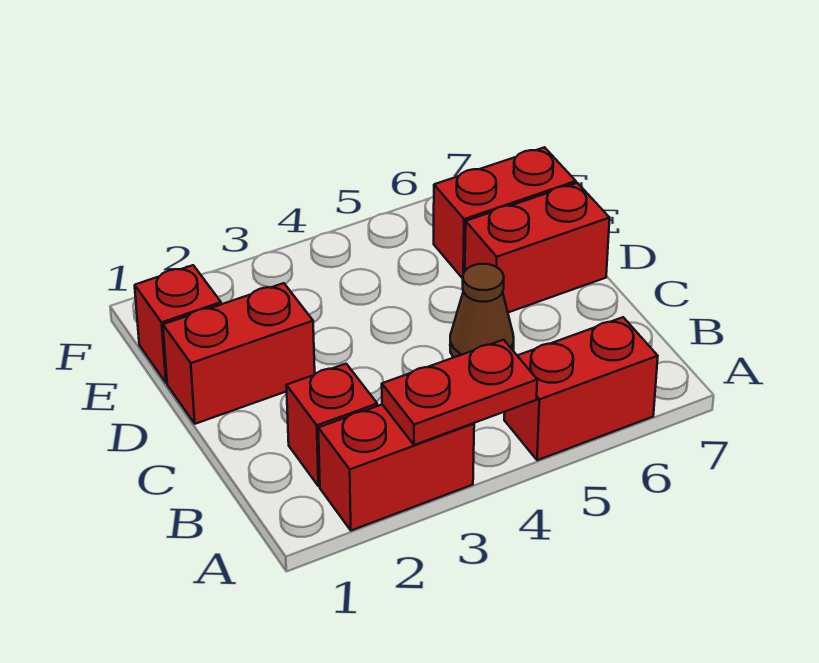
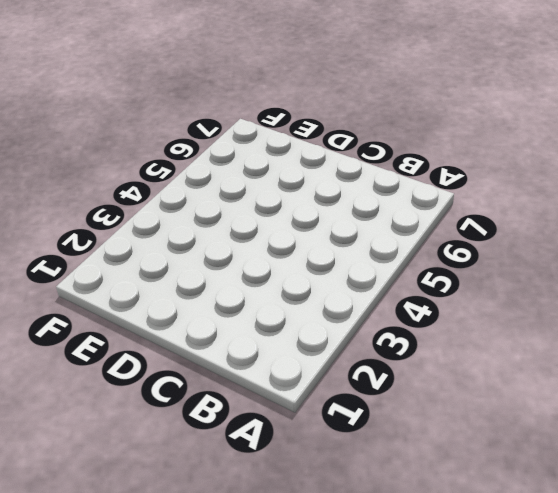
none -> red brick A2:A3 level 1
none -> red brick A5:A6 level 1

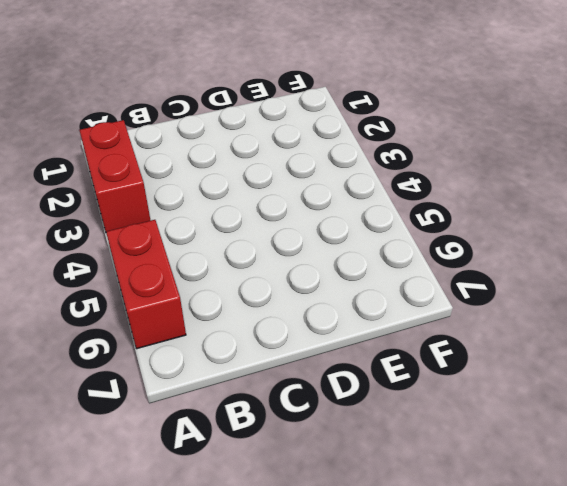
none -> red brick B2 level 1
none -> brown cone C5 level 1

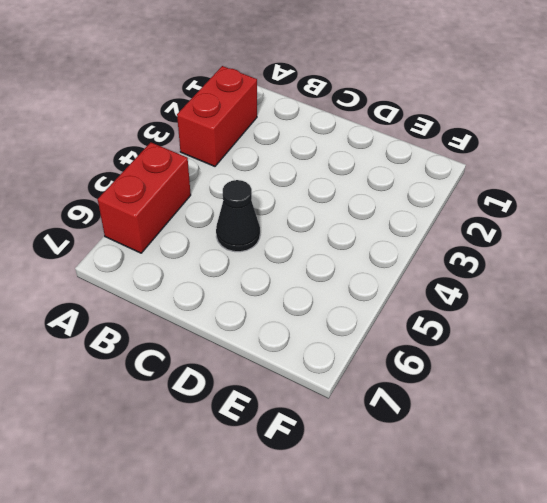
black cone C5 level 1 -> brown cone C5 level 1
none -> red brick B2 level 1
none -> red brick D1:D2 level 1

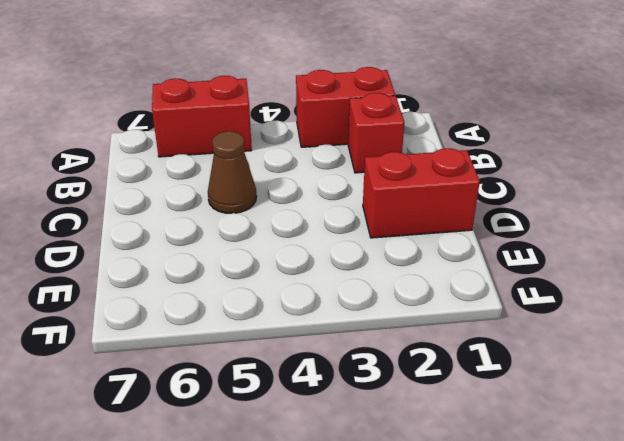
none -> red brick D6:D7 level 1
none -> red brick E1 level 1

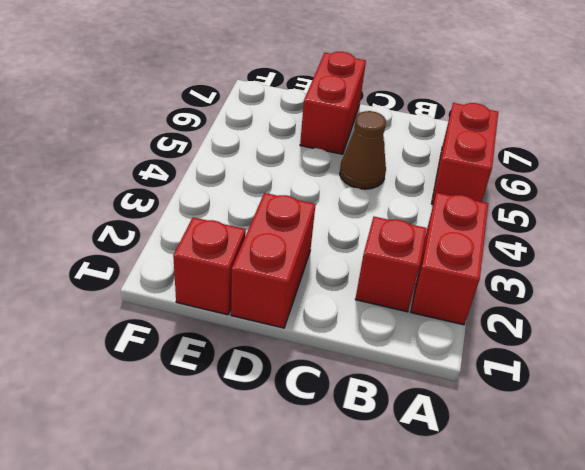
none -> red brick E6:E7 level 1
none -> red plate A3:A4 level 2

